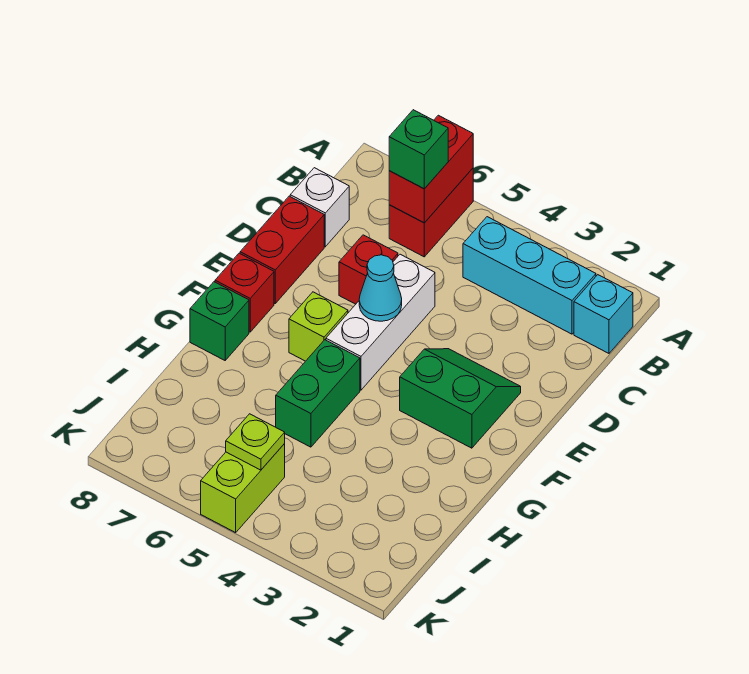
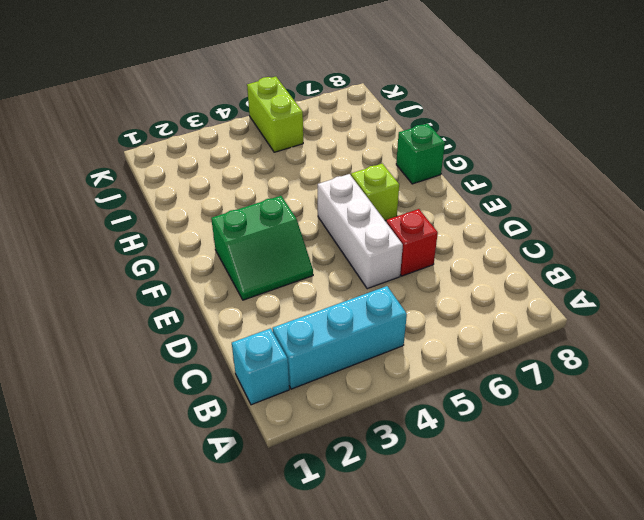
none -> red brick A6:B6 level 1
none -> white brick C8 level 1
none -> red brick D8:E8 level 1

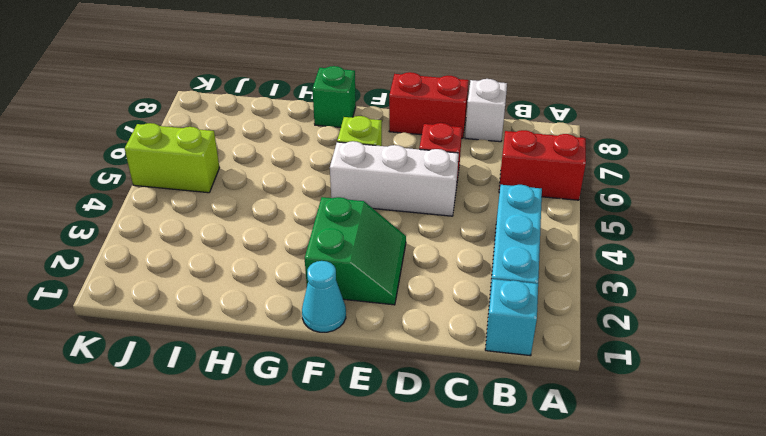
cyan cone F1 level 1 -> cyan cone E5 level 2
none -> red brick F8 level 1
none -> green brick G5:H5 level 1
none -> red brick A6:B6 level 2

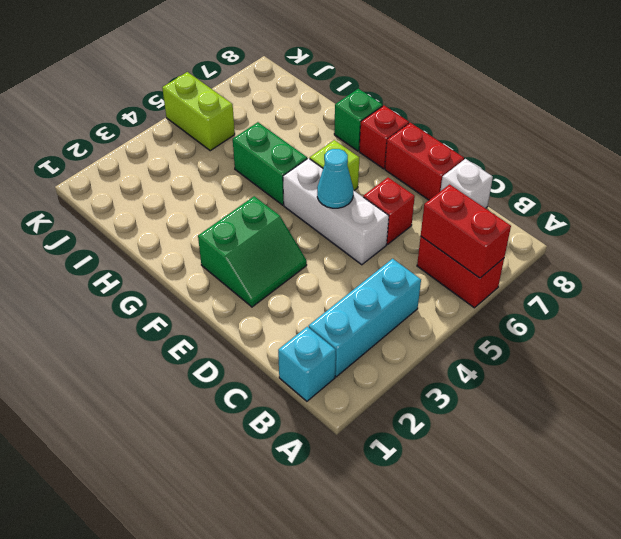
none -> lime plate J5 level 2
none -> green brick B6 level 3

